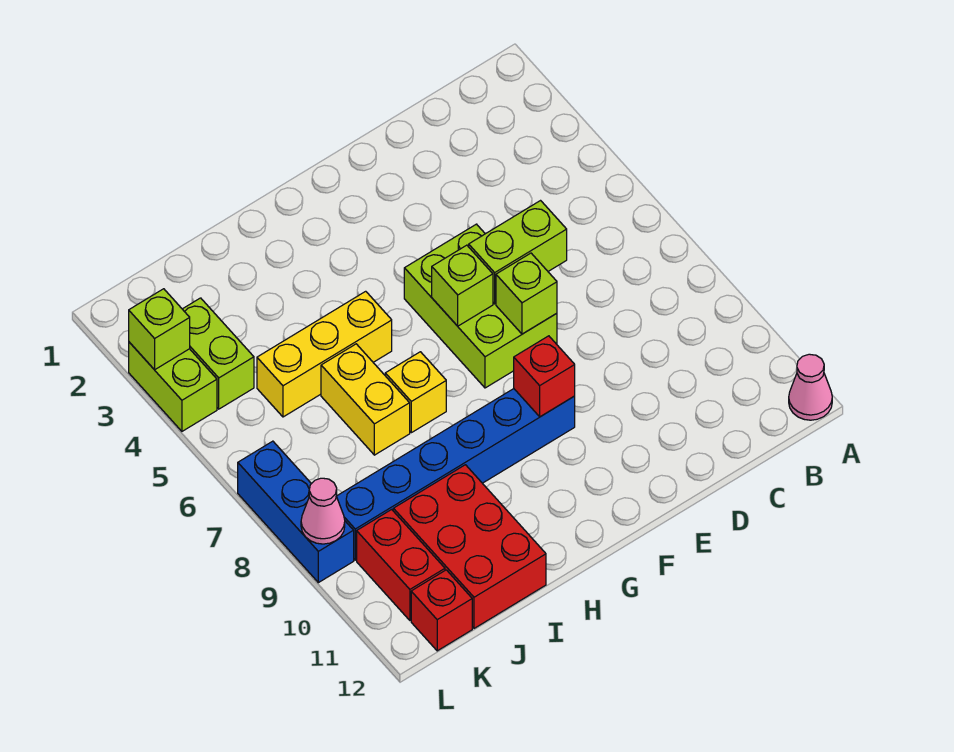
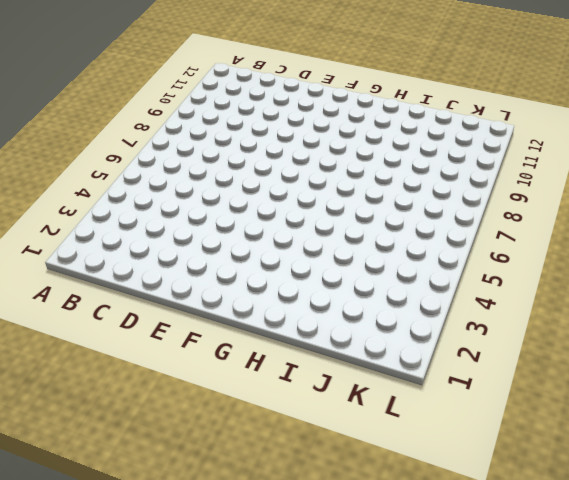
none -> pink cone A12 level 1
none -> lime brick E5:F7 level 1
none -> blue brick F9:K9 level 1

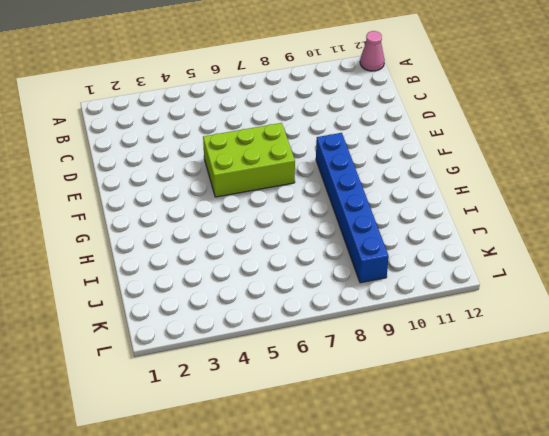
none -> yellow brick H5:J5 level 1
none -> yellow brick H7 level 1
none -> yellow brick I6:I7 level 1

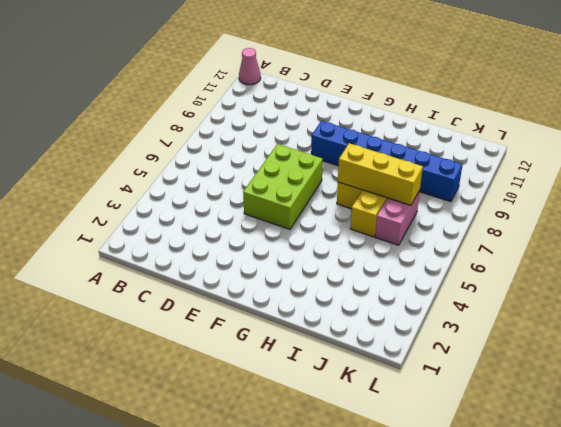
yellow brick H7:J7 level 2 -> yellow brick H5:J5 level 1
pink brick J6:J7 level 1 -> none
none -> red brick I10:J12 level 1
none -> lime brick K3:K4 level 1
none -> red brick K10:K11 level 1

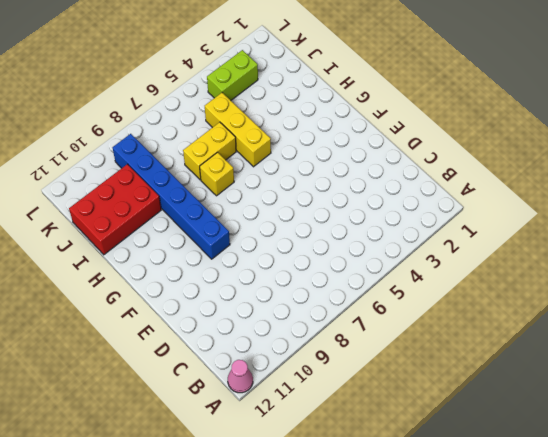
none -> lime brick E5:F7 level 1
none -> red brick K10:K11 level 1
none -> red brick K12 level 1

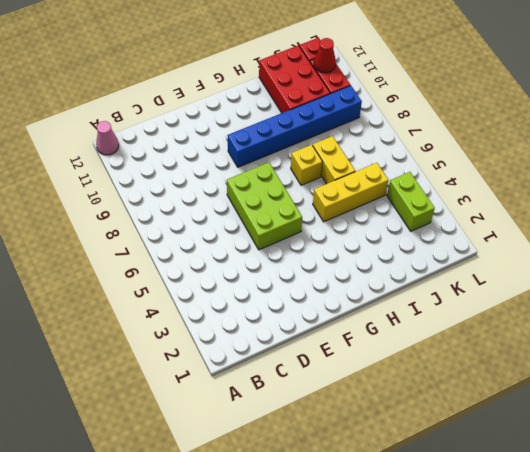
red cone K11 level 2 -> none
none -> lime brick L3:L4 level 1
none -> blue brick L7:L9 level 1
none -> lime brick D6:E6 level 2

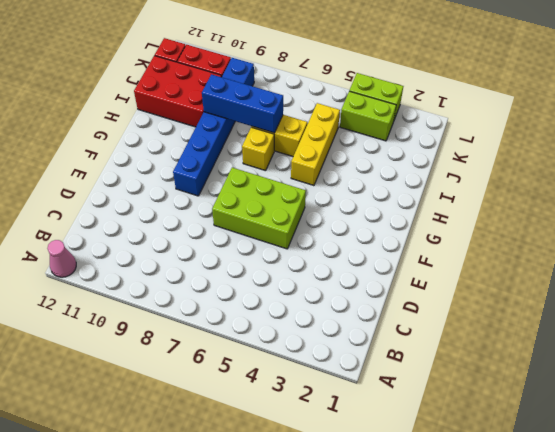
blue brick I7:I9 level 2 -> blue brick L7:L9 level 1
none -> lime brick D6:E6 level 2
none -> lime brick E7 level 2
none -> lime brick F6 level 2

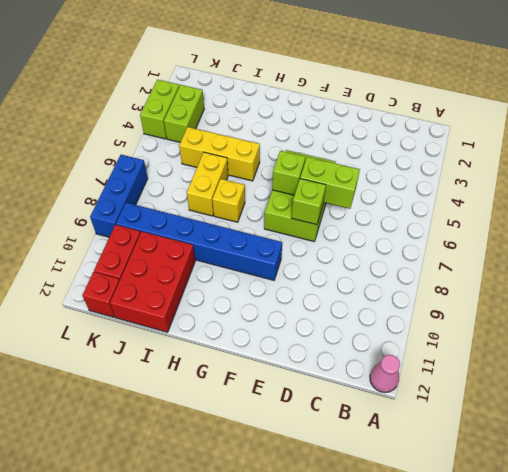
none -> red brick F9 level 2
none -> lime brick L3 level 2
none -> pink cone L9 level 2

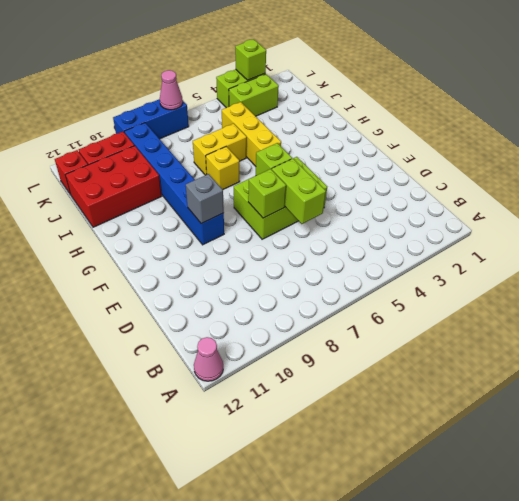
grey brick F9 level 2 -> red brick F9 level 2
pink cone L7 level 2 -> pink cone L9 level 2

